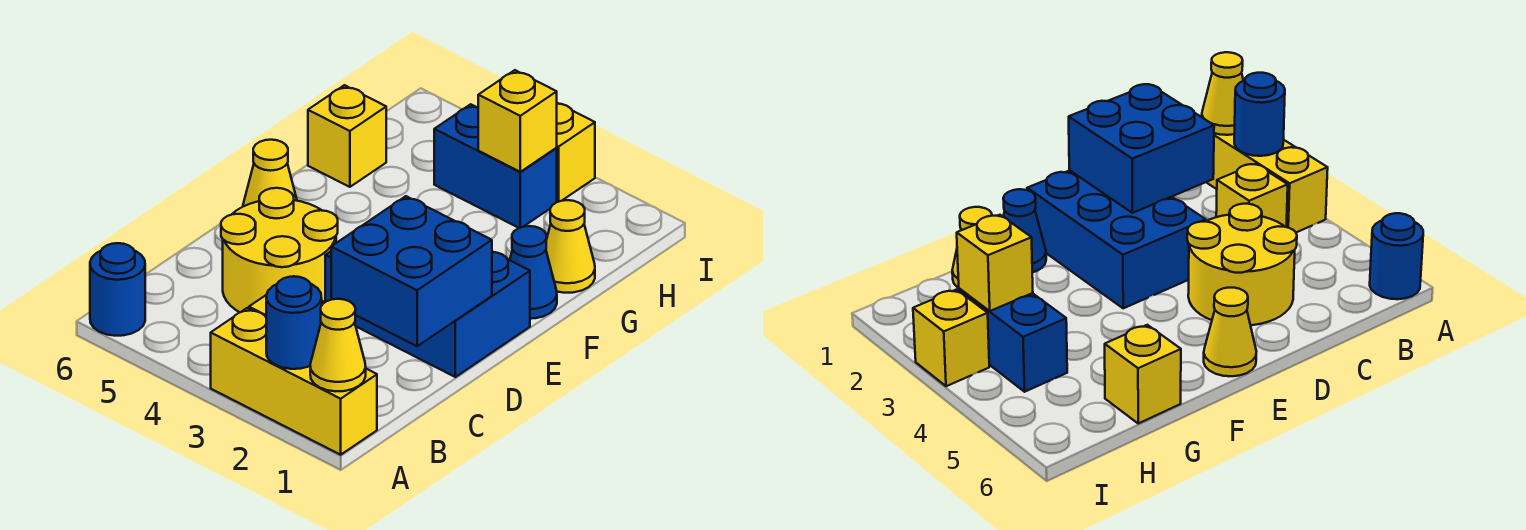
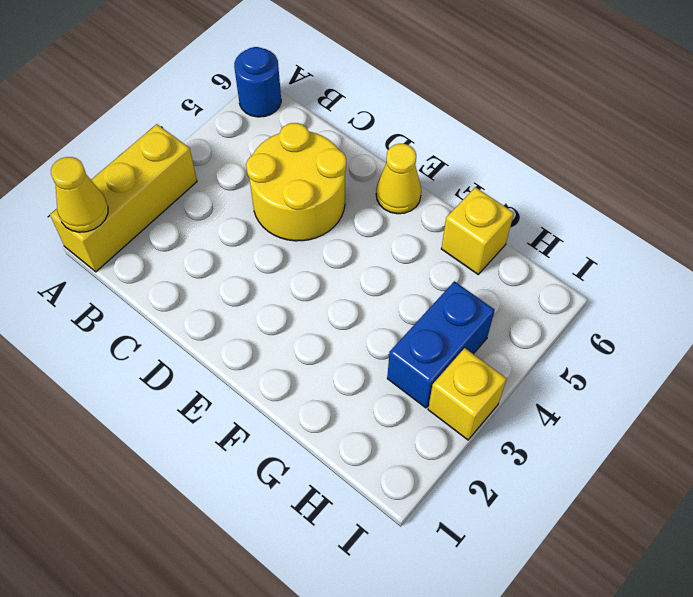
none -> yellow brick B3 level 1
none -> blue brick D1:E3 level 1
none -> blue cone F1 level 1

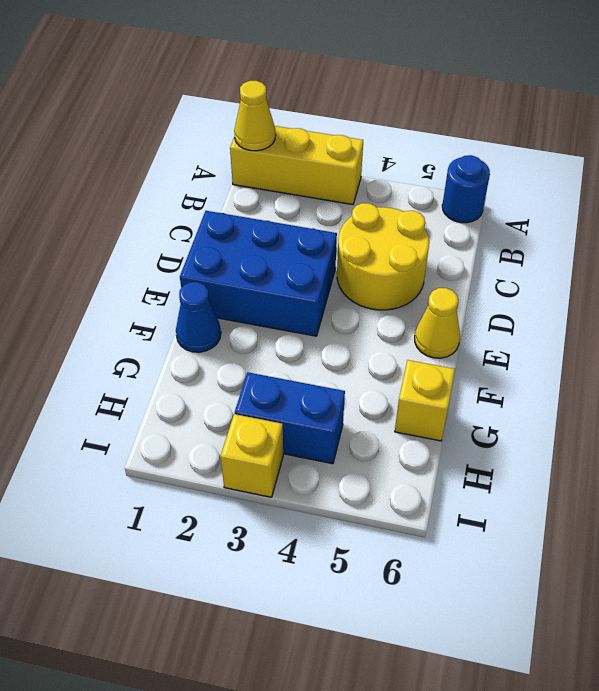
none -> yellow brick B3 level 1
none -> yellow cone G1 level 1
none -> blue round brick A2 level 2

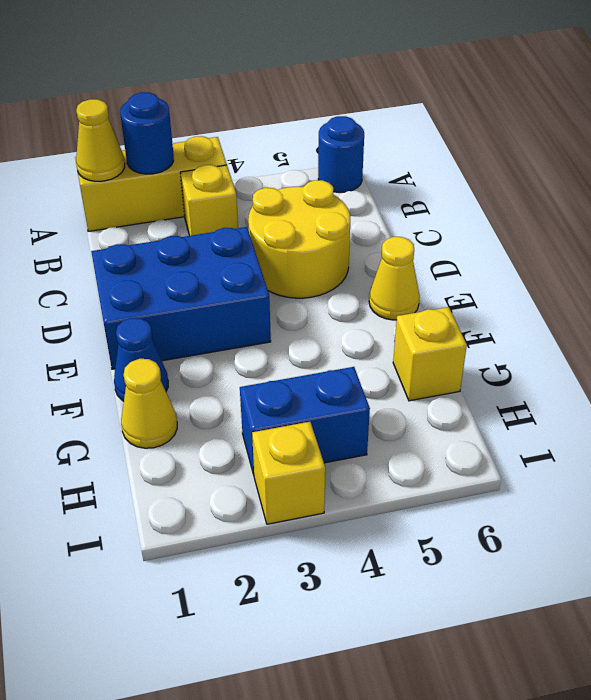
none -> blue brick C1:D2 level 2
none -> yellow brick H3 level 2

